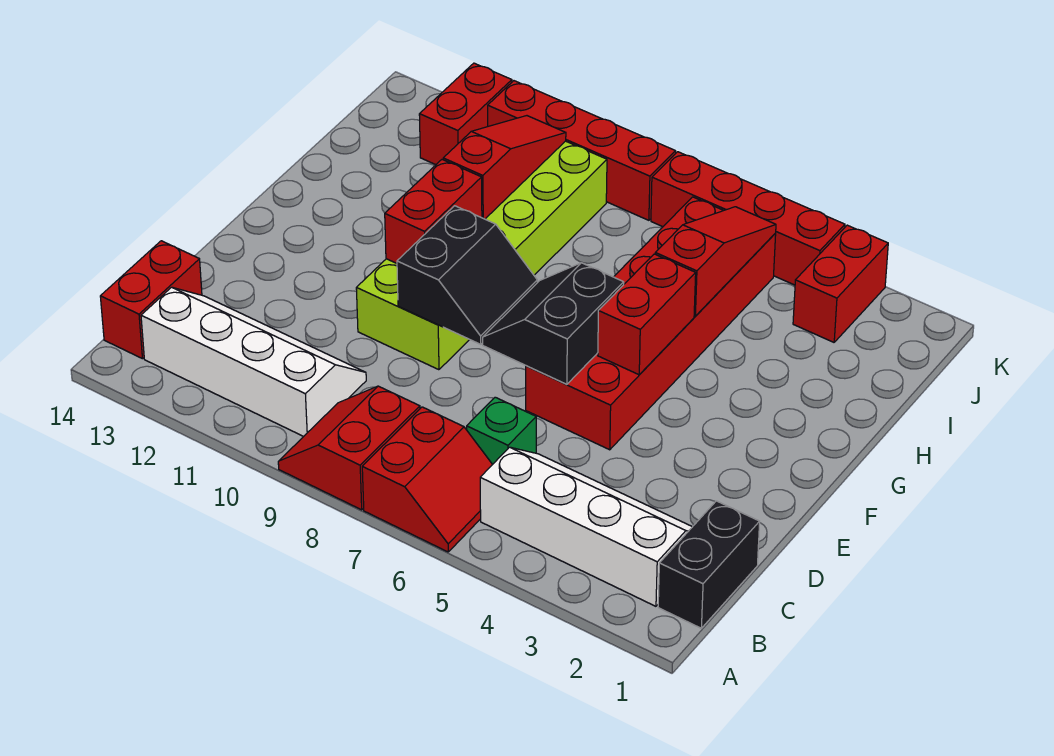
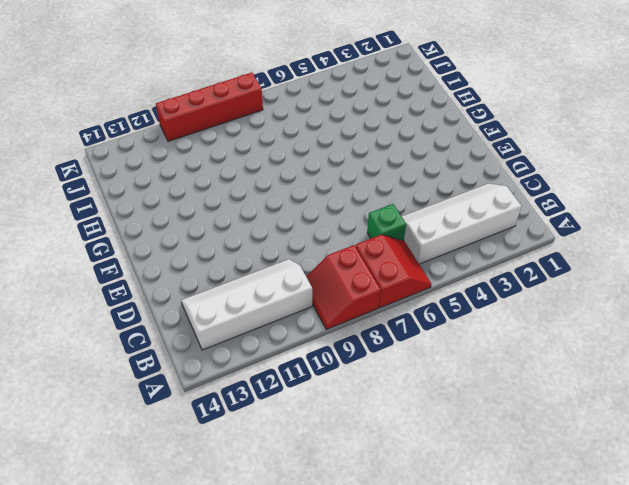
none -> black brick B1:C1 level 1
none -> red brick B14:C14 level 1
none -> red brick E5:J6 level 1

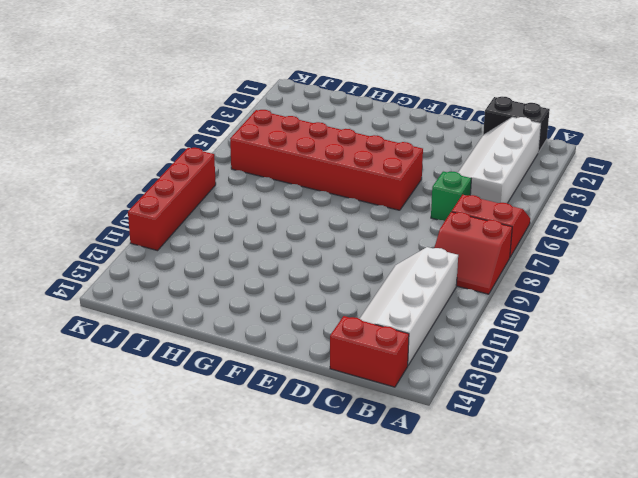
none -> lime brick E9:J10 level 1
none -> red brick J3:K3 level 1
none -> red brick J12:K12 level 1

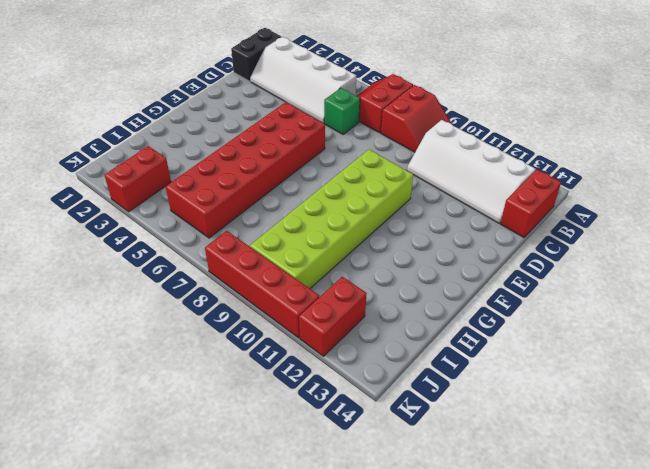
none -> red brick K4:K7 level 1
none -> black slope E6:F7 level 2 top 6
none -> black slope E8:F9 level 2 top 9

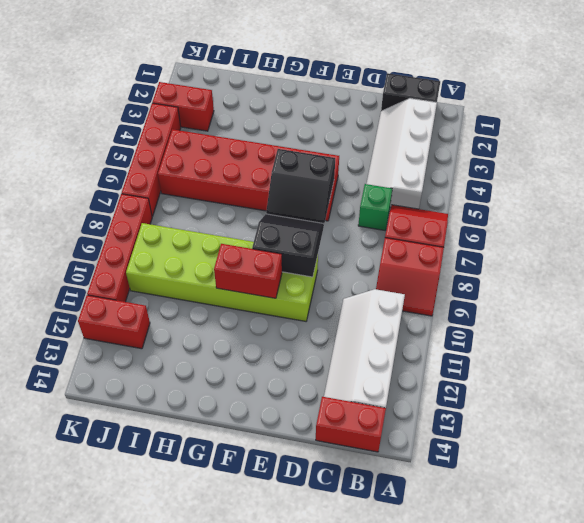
none -> red brick F5:G5 level 2
none -> red slope H5:J5 level 2 top H
none -> red slope H10:J10 level 2 top H

